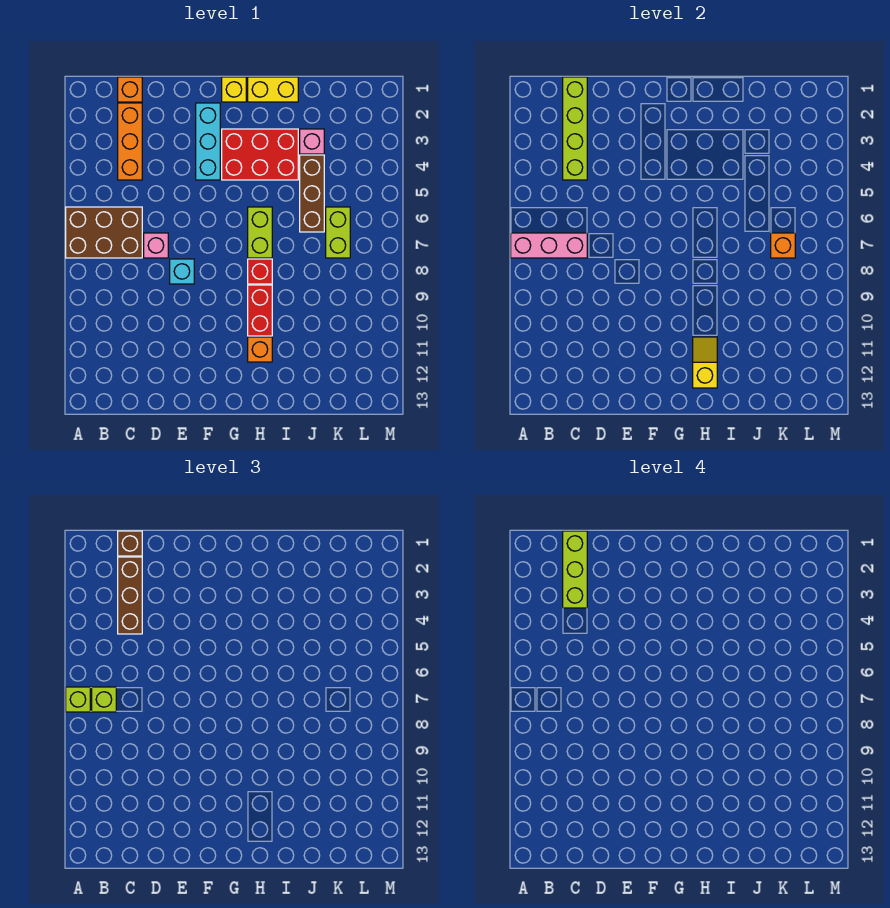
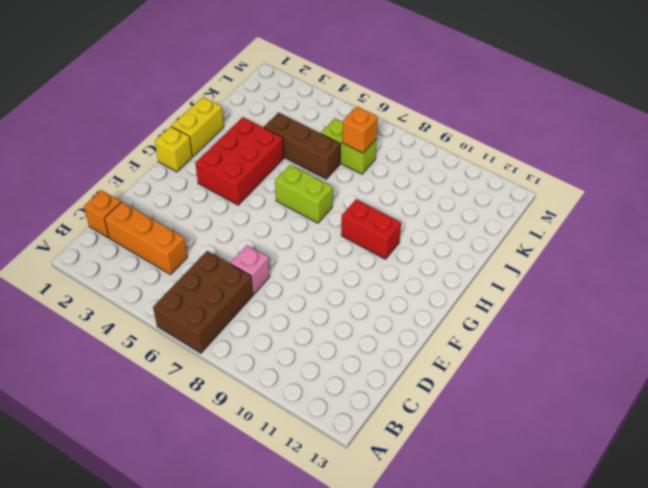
none -> cyan brick E8 level 1
none -> cyan brick F2:F4 level 1
none -> red brick H8 level 1

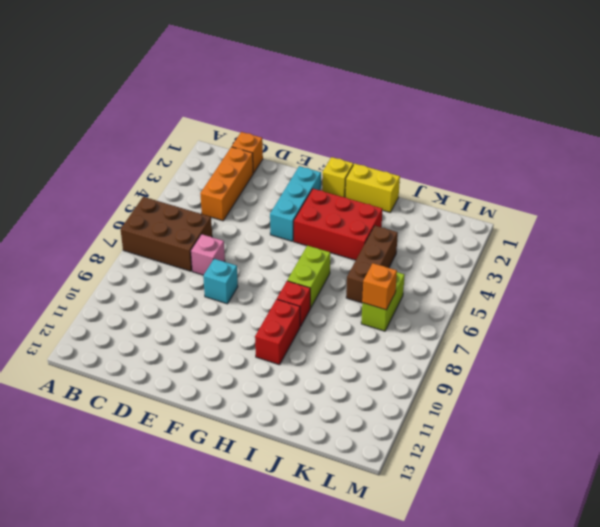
none -> orange brick H11 level 1
none -> pink brick J3 level 1
none -> pink brick A7:C7 level 2

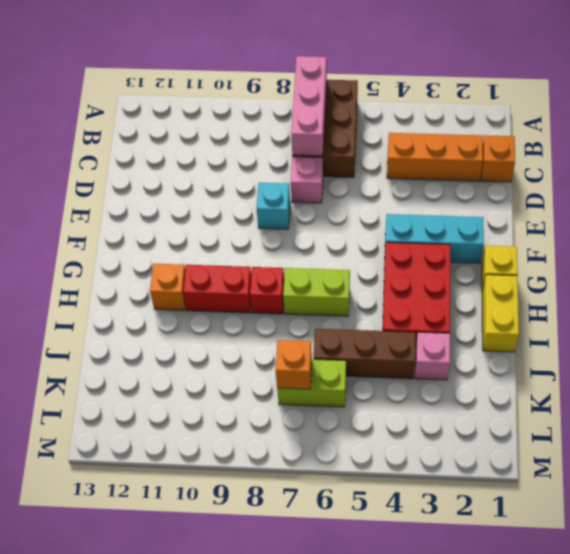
none -> lime brick C1:C4 level 2
none -> yellow slope H11:H12 level 2 top 12
none -> lime brick A7 level 3

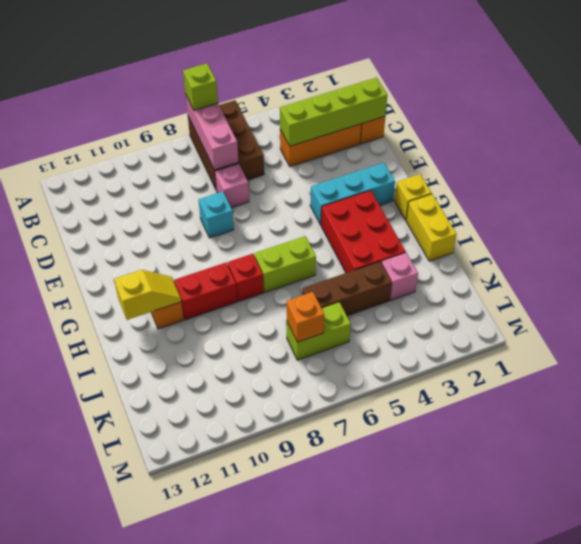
none -> lime brick B7 level 3
none -> brown brick C1 level 3
none -> brown brick C2:C4 level 3

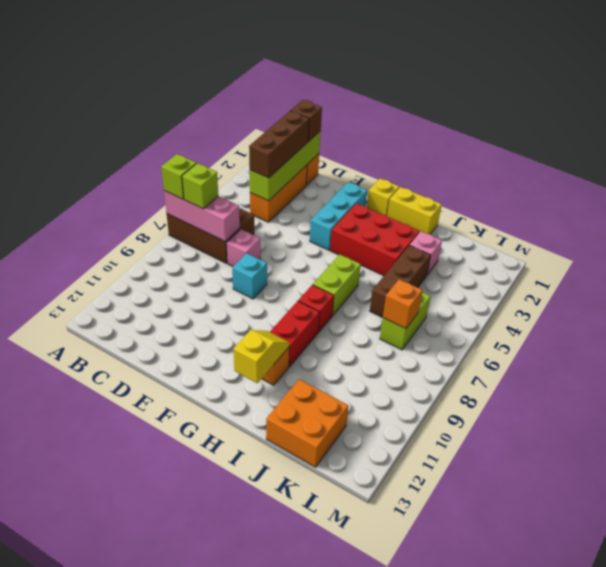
orange brick J12:K13 level 1 -> none
none -> lime brick C1:C3 level 4

